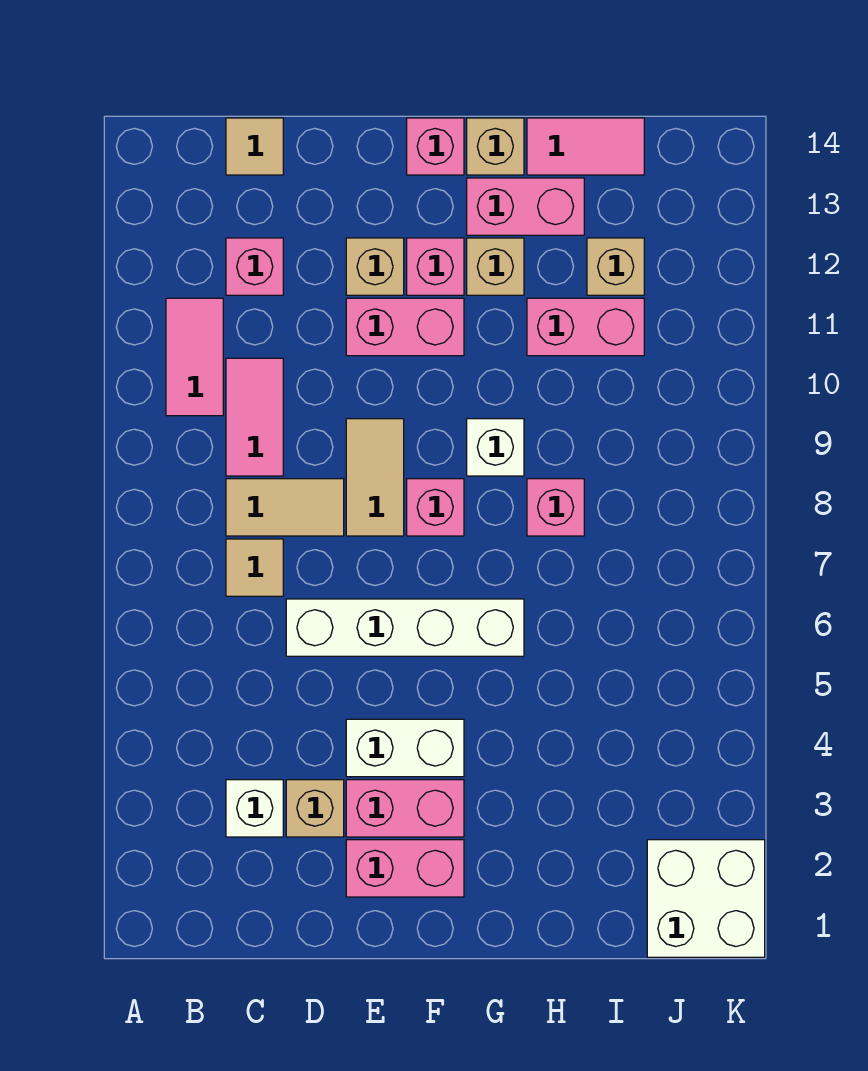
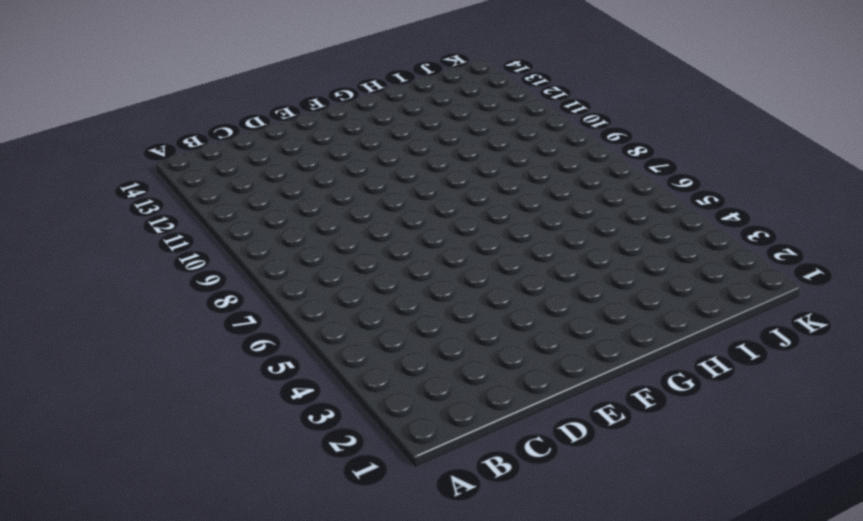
none -> pink tile B10:B11 level 1
none -> white brick C3 level 1
none -> tan tile C7 level 1

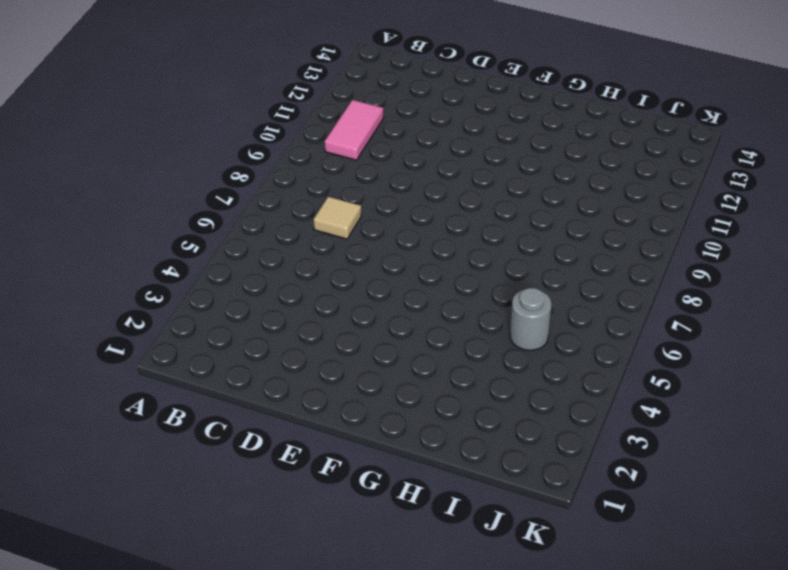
grey round brick I5 level 1 -> none
none -> white brick C3 level 1
none -> tan tile C8:D8 level 1
none -> pink tile C9:C10 level 1

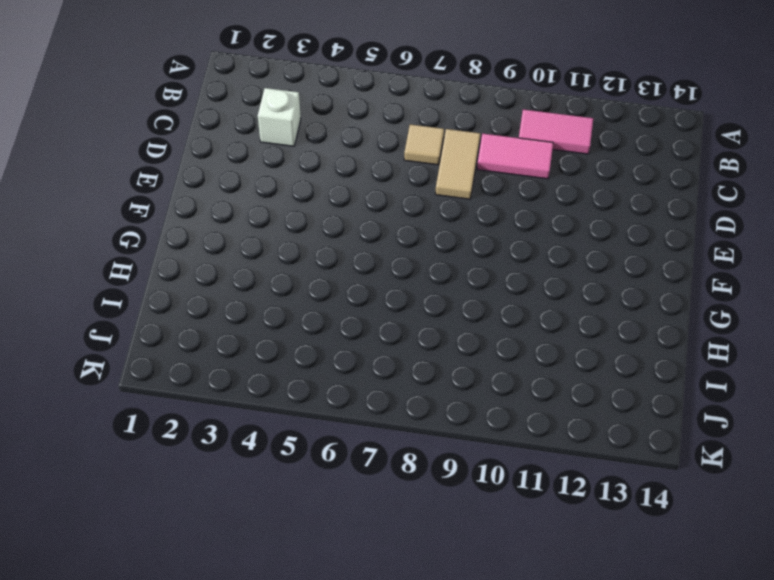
none -> pink brick C12 level 1
none -> tan tile C14 level 1
none -> tan brick D3 level 1

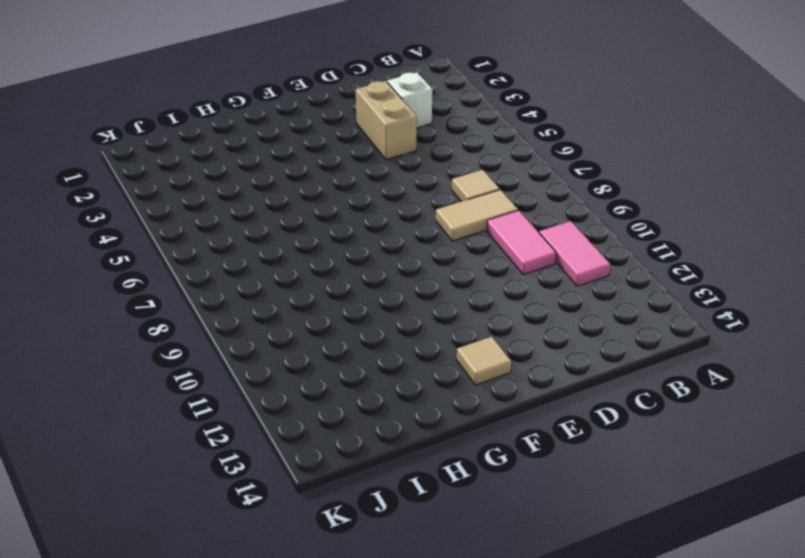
tan brick D3:D4 level 1 -> tan brick D3 level 1
tan tile F13 level 1 -> tan tile C14 level 1
none -> pink brick C12 level 1
none -> white brick D6:G6 level 1
none -> pink brick E2:F2 level 1

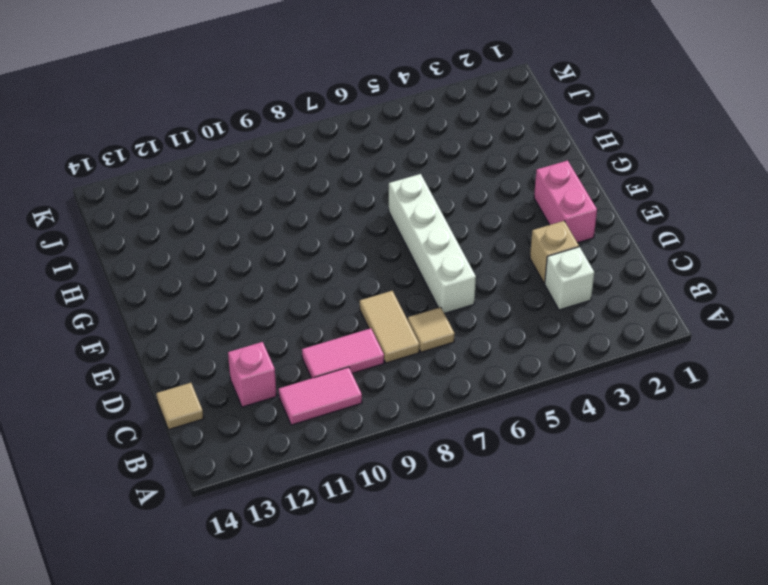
none -> pink brick E3:F3 level 1
none -> white brick E4:F4 level 1
none -> tan tile E8:E9 level 1

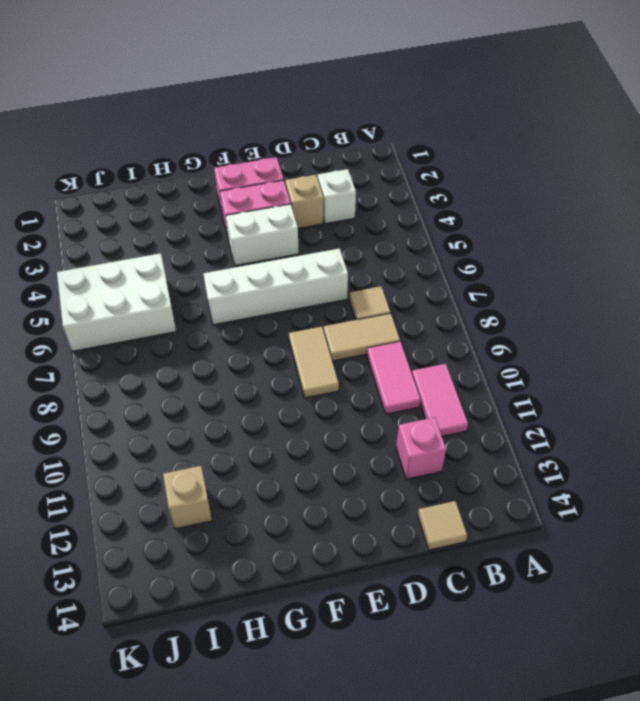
white brick I5:K6 level 1 -> none
none -> pink brick E11:F11 level 1
none -> tan brick E12 level 1
none -> pink brick F8 level 1

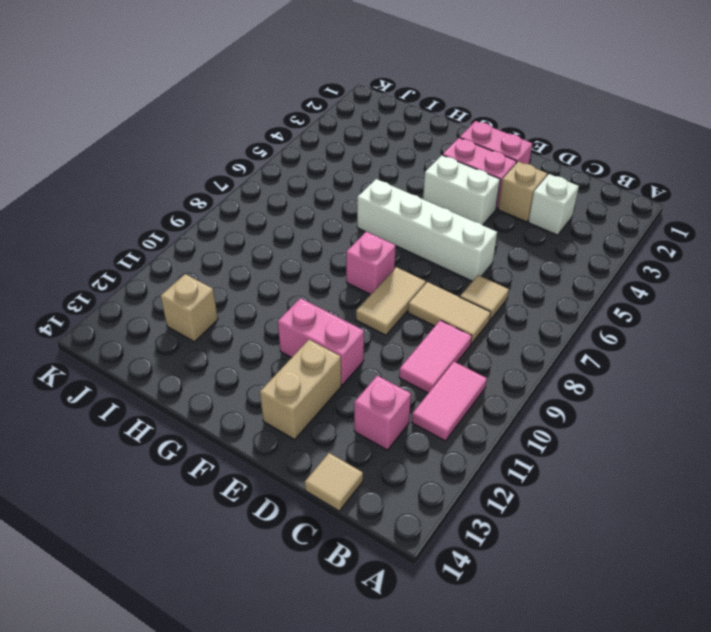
tan brick E12:E13 level 1 -> tan brick E12 level 1
none -> pink brick F12 level 1
none -> pink brick F14 level 1
none -> white brick G9 level 1

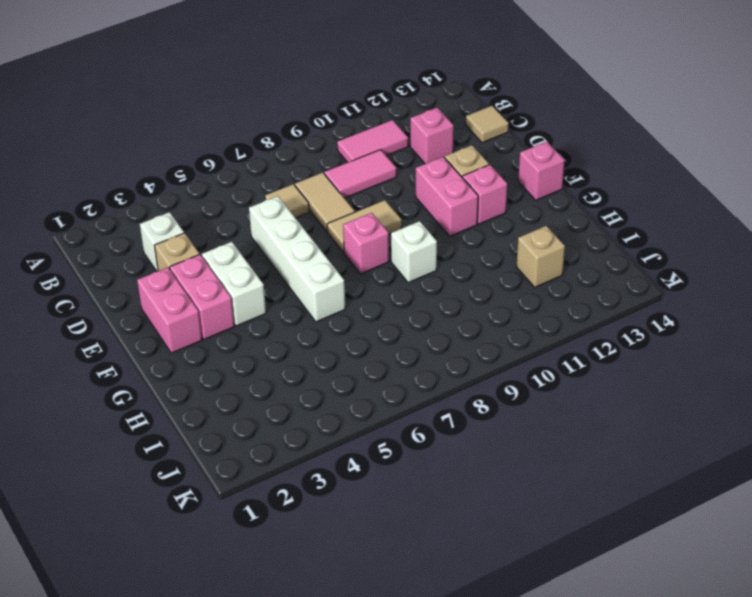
none -> tan brick G12 level 1
none -> pink brick G13:H13 level 1
none -> tan brick G14 level 1

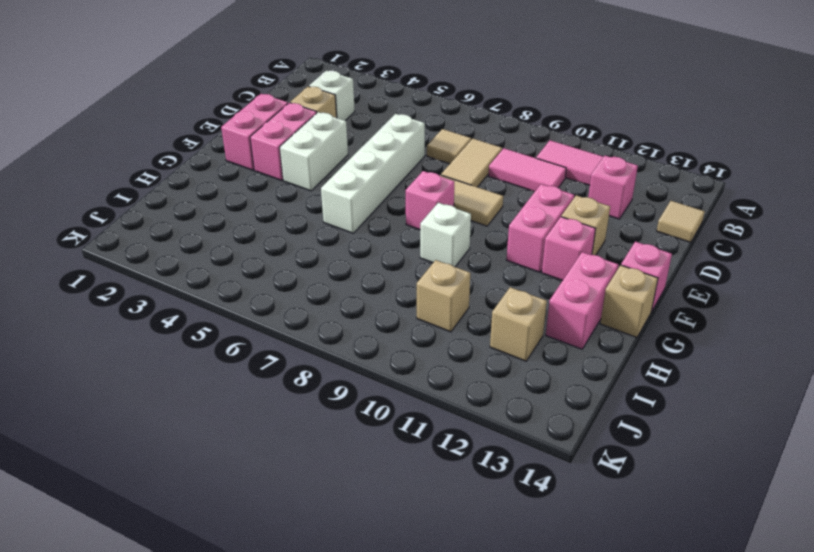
tan brick I10 level 1 -> tan brick G12 level 1
none -> pink brick H8 level 1
none -> pink brick H11:I11 level 1
none -> pink tile H14:I14 level 1

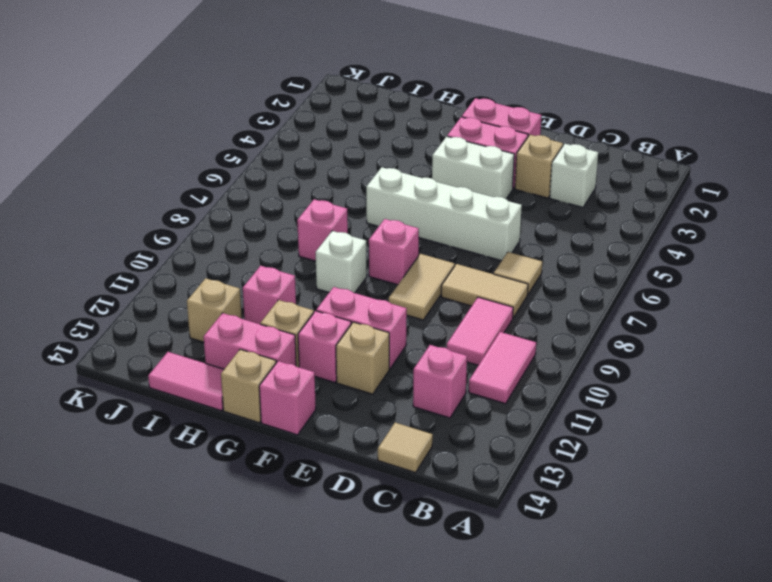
pink brick H11 level 1 -> pink brick H11:I11 level 1
none -> white brick J1:K2 level 1

